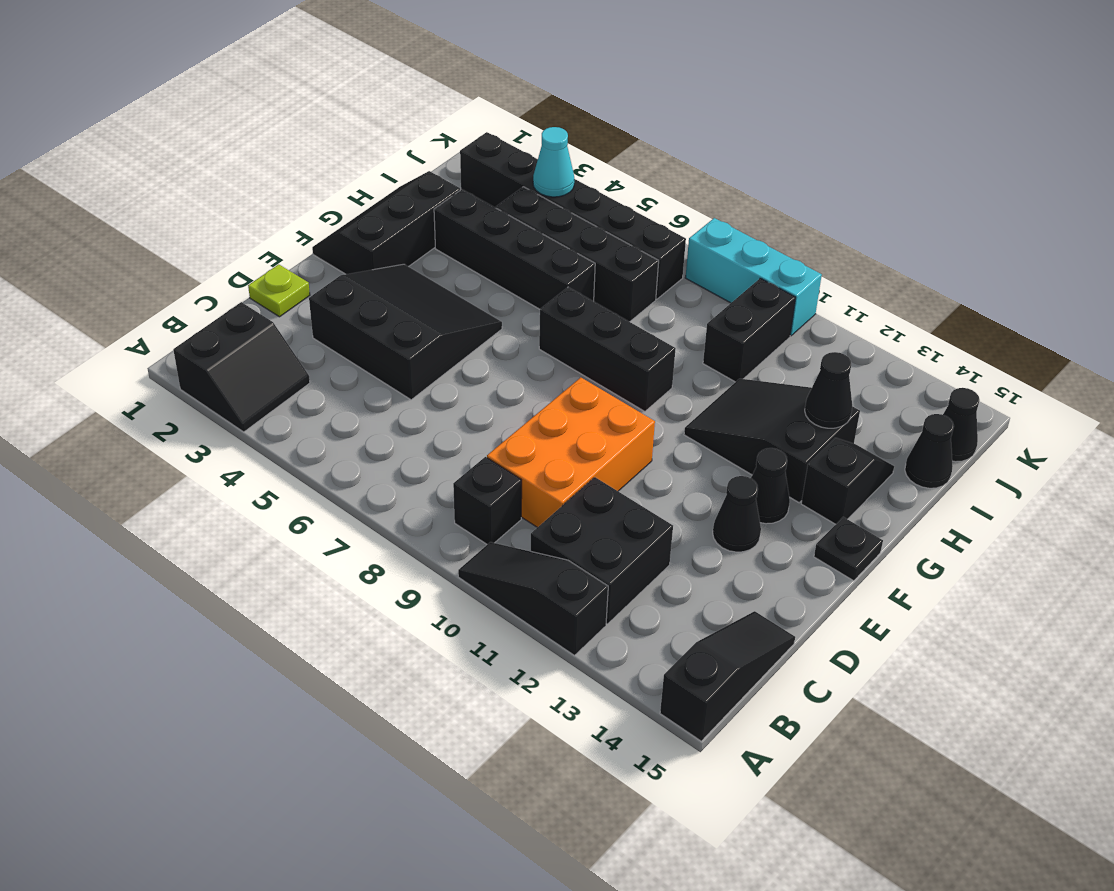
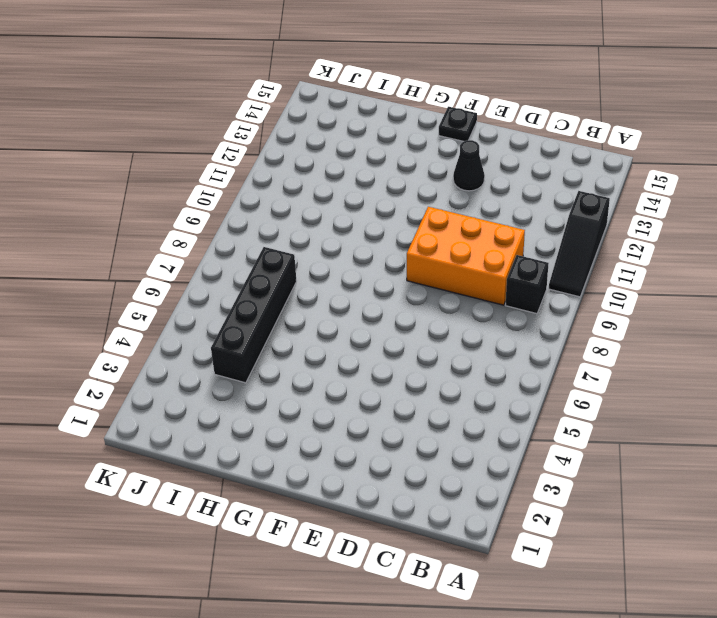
none -> black slope A2:B3 level 1 top 2
none -> black slope A15:C15 level 1 top A
none -> black brick B11:C12 level 1

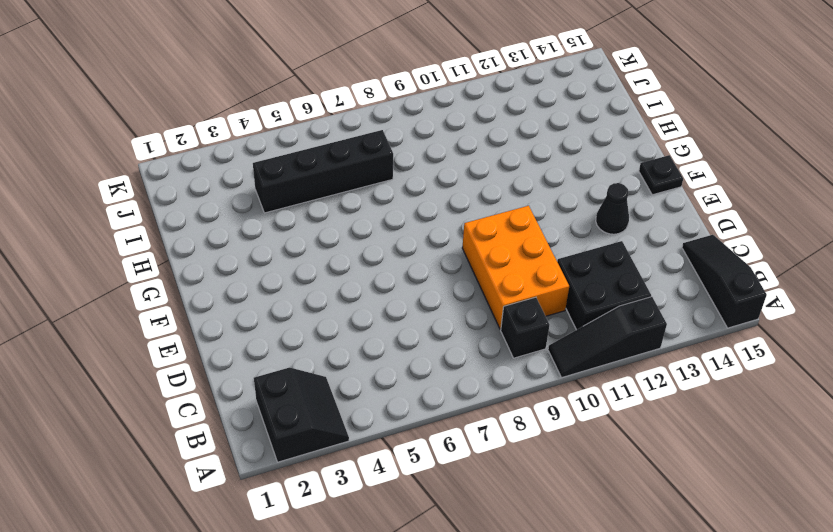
none -> lime plate D1 level 1
none -> black slope D3:F5 level 1 top D
none -> black slope F1:H2 level 1 top 2

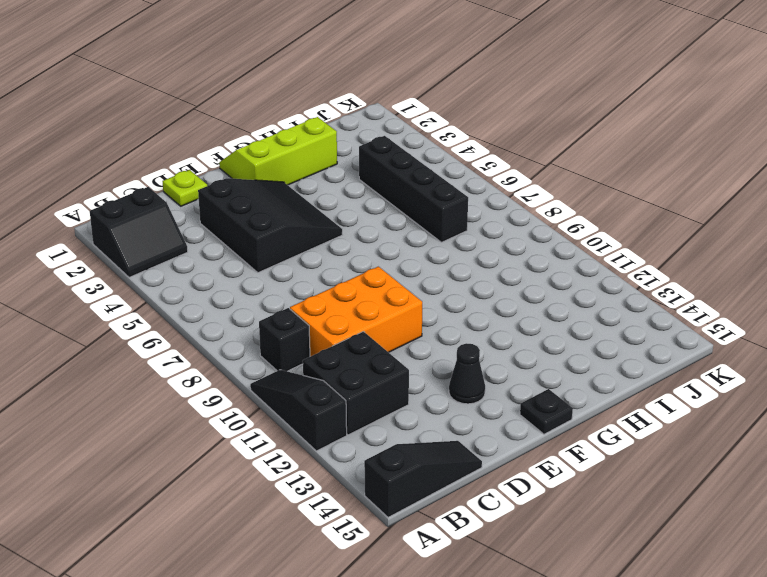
lime slope F1:H2 level 1 top 2 -> black slope F1:H2 level 1 top 2
none -> black cone F13 level 1
none -> black brick G7:G9 level 1
none -> black slope G11:H13 level 1 top 13

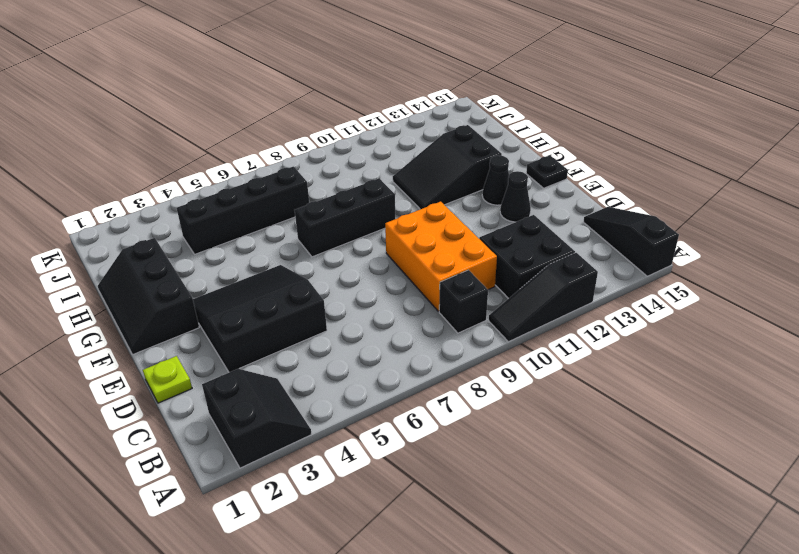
none -> black slope G14:H14 level 1 top G
none -> black brick H3:H6 level 1
none -> black brick I10:J10 level 1

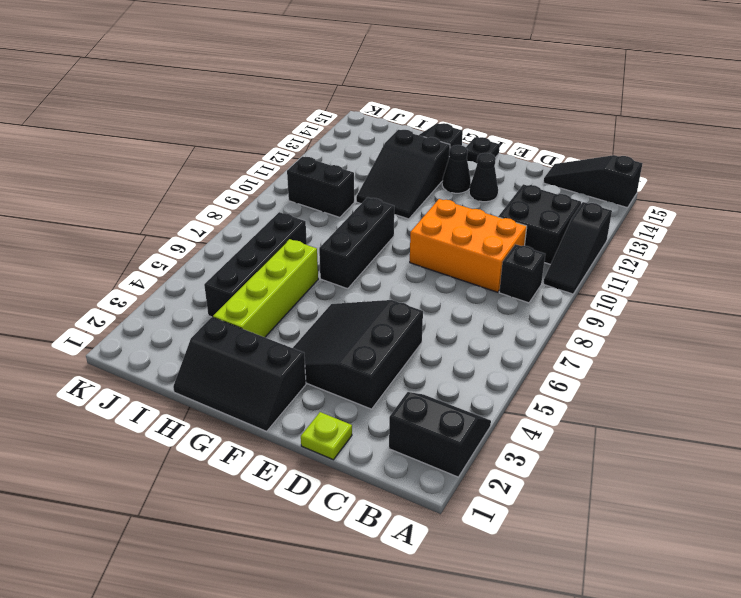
lime brick H3:H6 level 1 -> black brick H3:H6 level 1
none -> black cone I15 level 1
none -> black brick J2:J7 level 1
none -> black cone J15 level 1

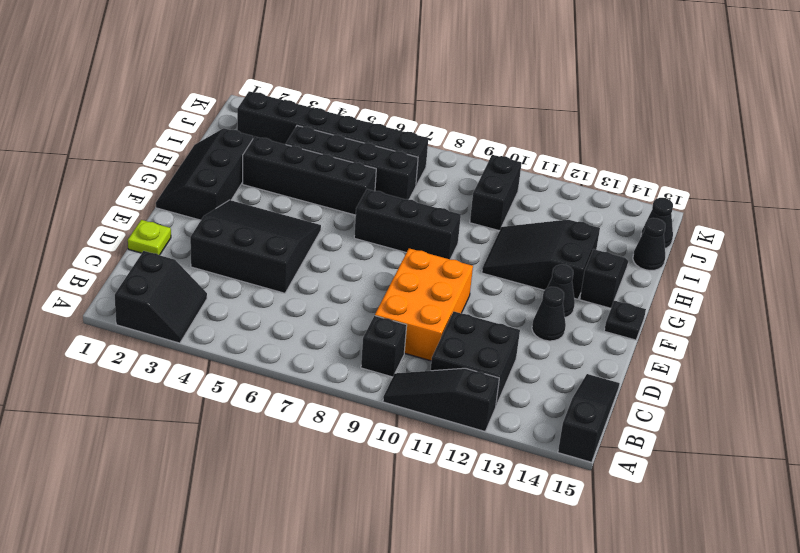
none -> cyan brick K8:K10 level 1
none -> black cone H13 level 2
none -> cyan cone J4 level 2

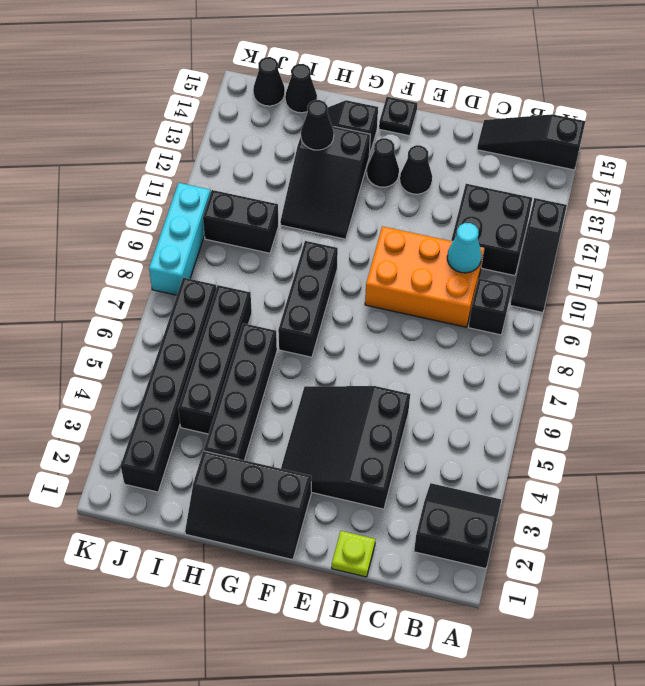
cyan cone C10 level 2 -> cyan cone J4 level 2

